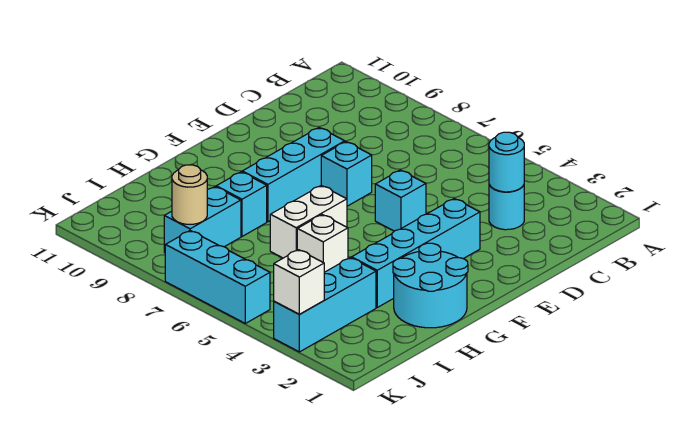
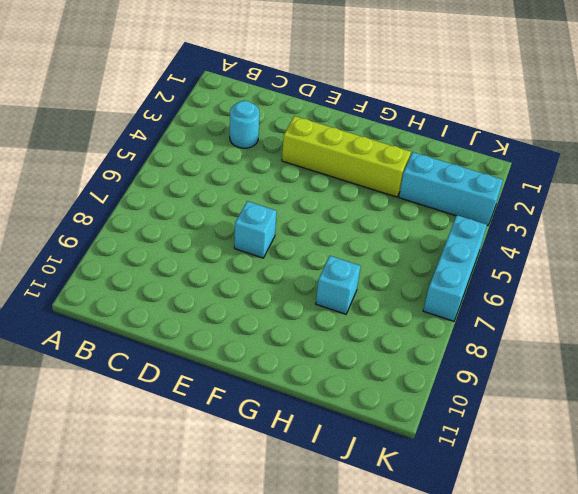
lime brick E3:H3 level 1 -> cyan brick E3:H3 level 1
none -> cyan brick E5 level 1
none -> cyan brick E8:G8 level 1
none -> cyan round brick G1:H2 level 1

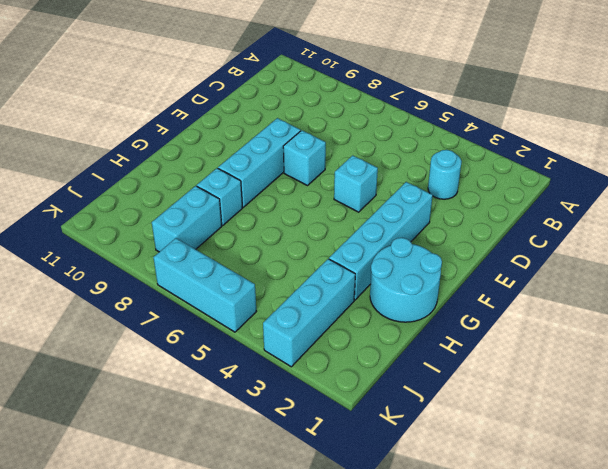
none -> white brick G6:H6 level 1
none -> white brick H5 level 1
none -> cyan round brick C3 level 2

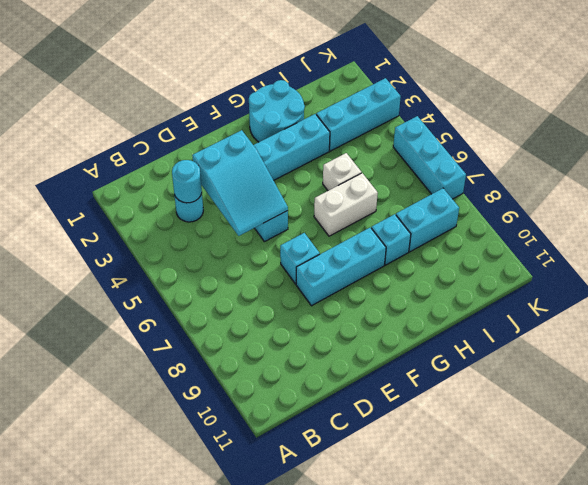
cyan slope D3:E5 level 2 top 3 -> none
none -> tan round brick J8 level 2
none -> white brick K3 level 2

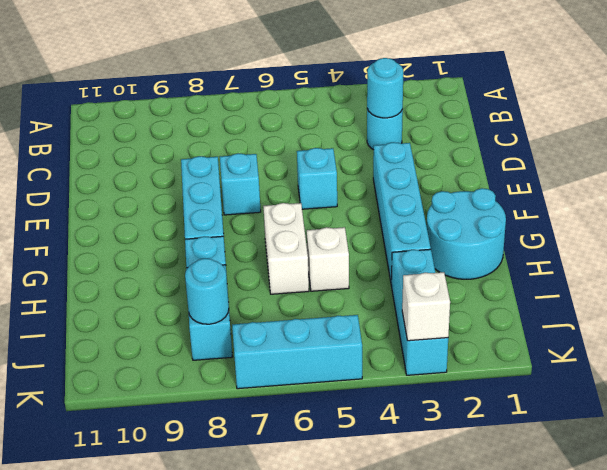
cyan round brick J8 level 2 -> tan round brick J8 level 2

